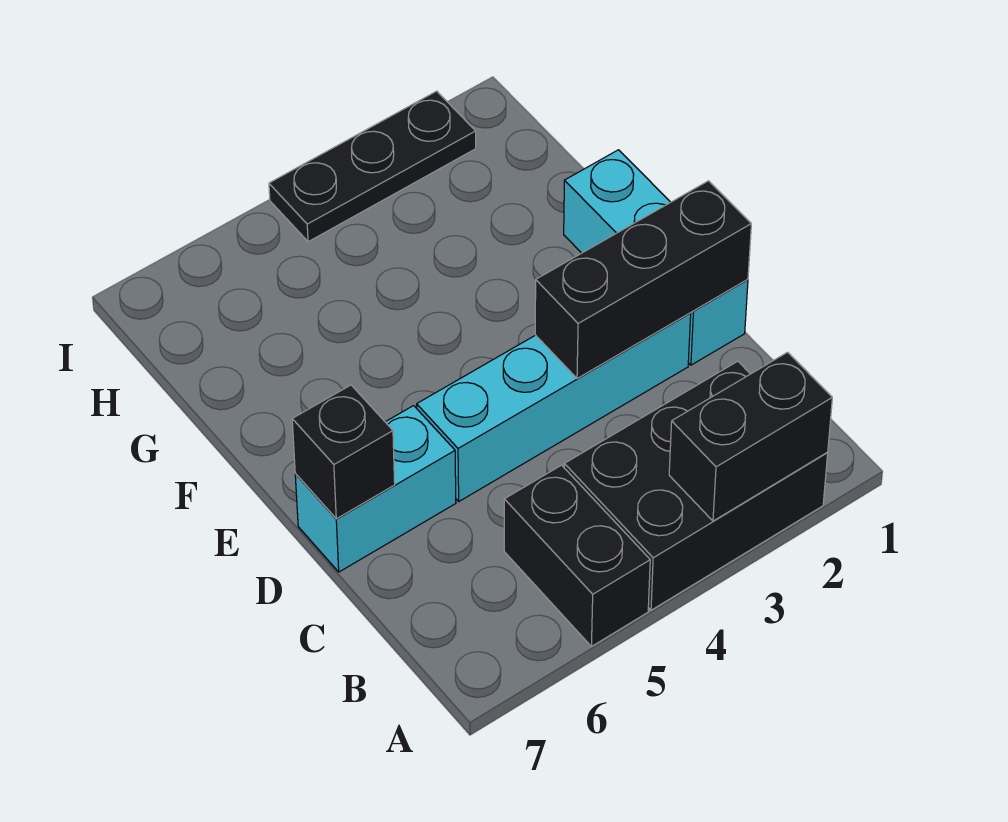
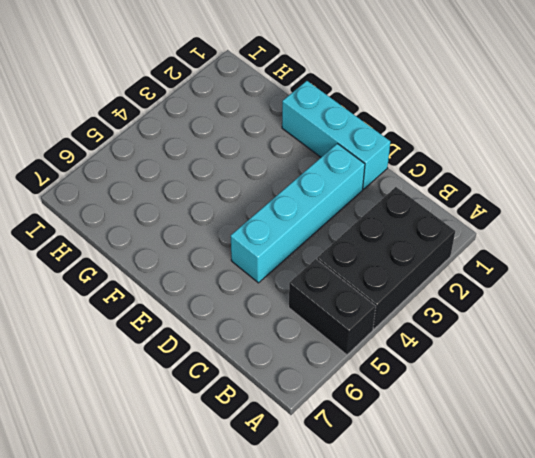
none -> cyan brick D6:D7 level 1
none -> black plate I2:I4 level 1

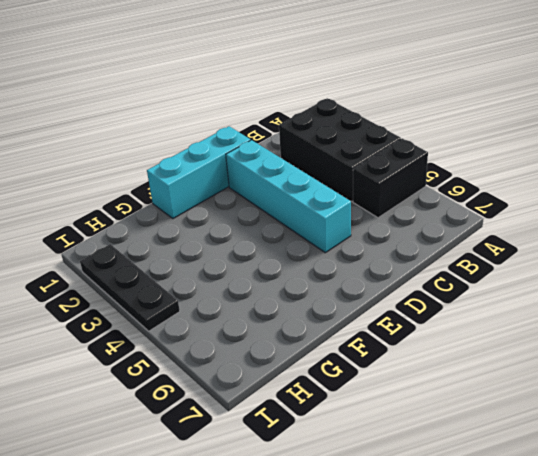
none -> cyan brick D6:D7 level 1
none -> black brick A2:A3 level 2

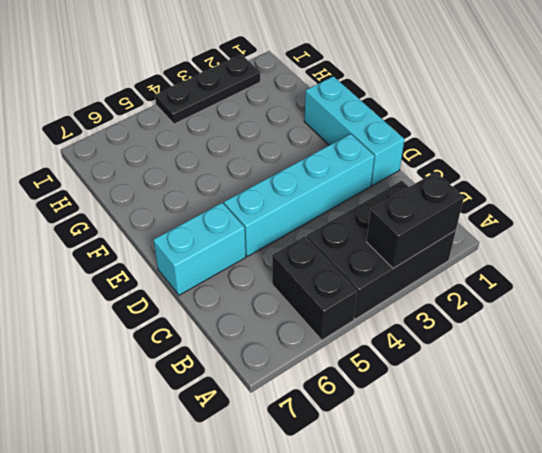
none -> black brick D1:D3 level 2
none -> black brick D7 level 2

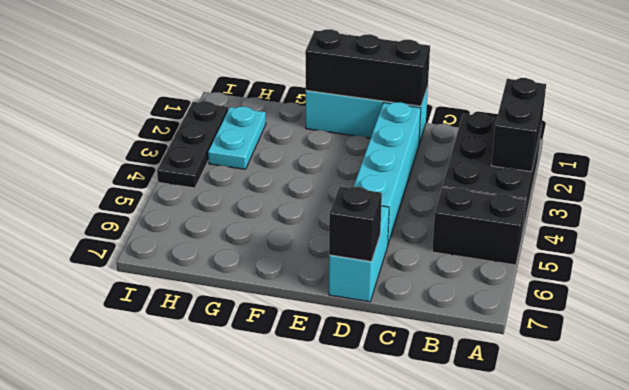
black brick D1:F1 level 2 -> black brick D1:D3 level 2
cyan plate H2:H3 level 1 -> none

